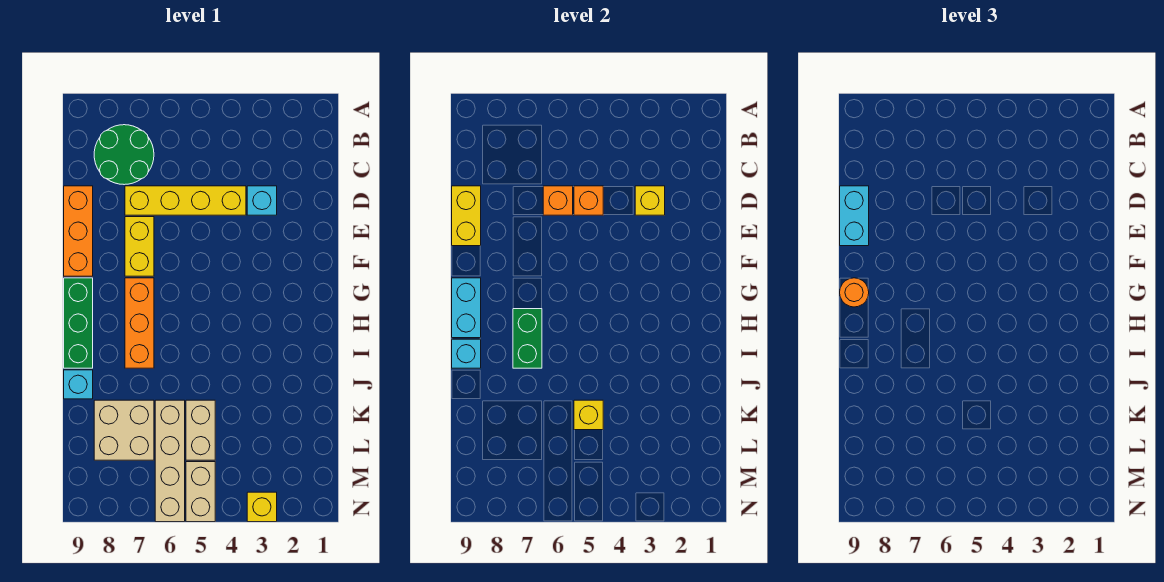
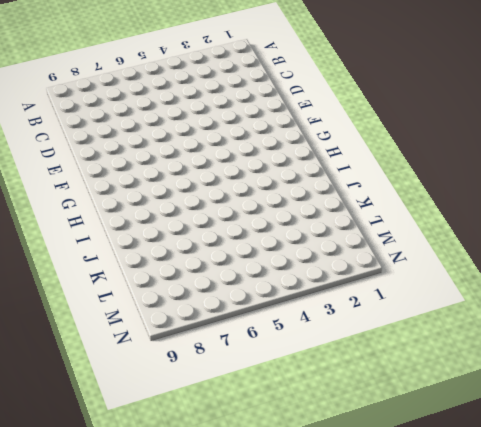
none -> green round brick B7:C8 level 1
none -> cyan brick D3 level 1
none -> yellow brick D4:D7 level 1

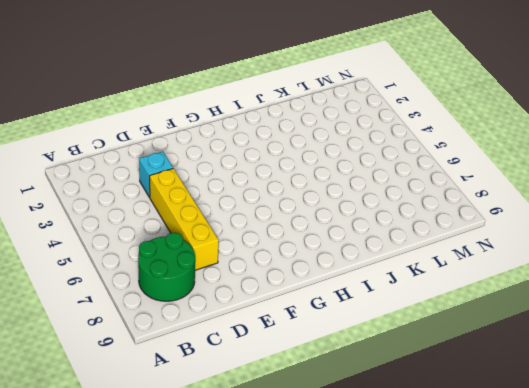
none -> orange brick D9:F9 level 1
none -> yellow brick E7:F7 level 1
none -> orange brick G7:I7 level 1

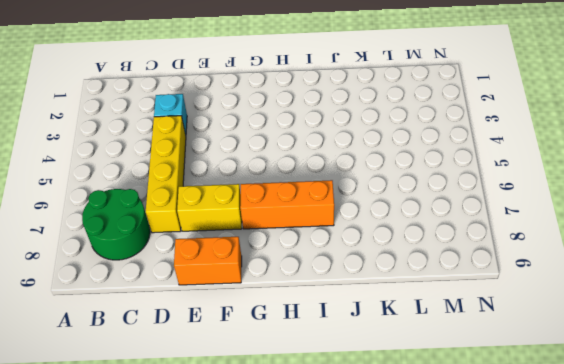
orange brick E9:F9 level 1 -> orange brick D9:F9 level 1
none -> green brick G9:I9 level 1
none -> cyan brick J9 level 1
none -> tan brick K5:L5 level 1

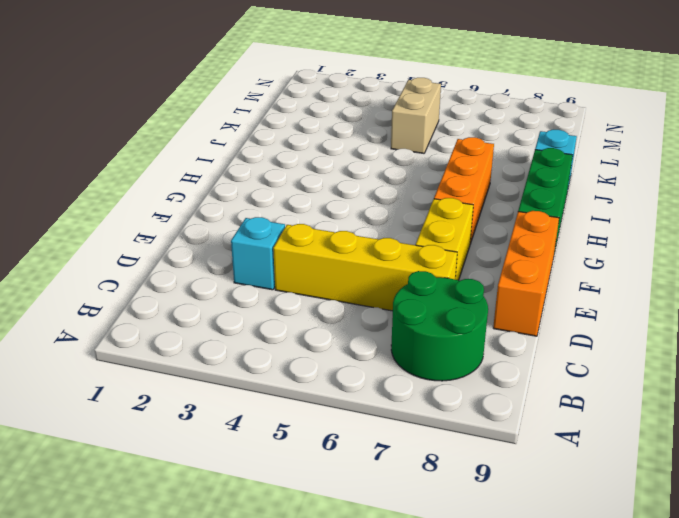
none -> tan brick K6:N6 level 1
none -> tan brick K7:L8 level 1
none -> tan brick M5:N5 level 1

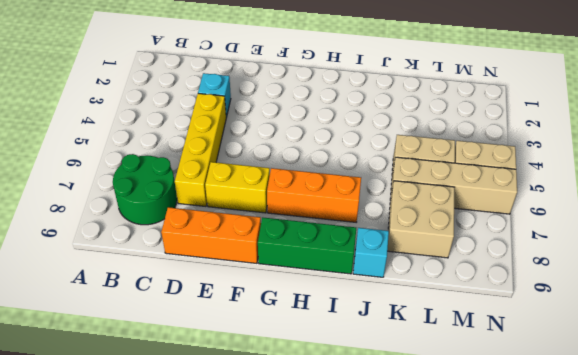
none -> yellow brick N3 level 1
none -> yellow brick D3 level 2
none -> orange brick D5 level 2

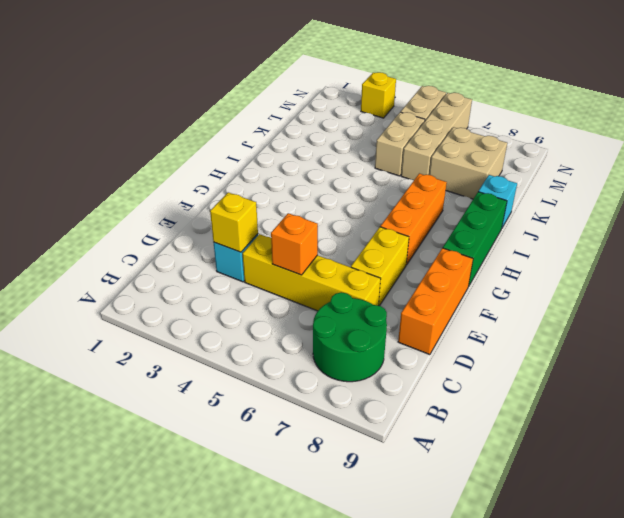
none -> orange brick D6 level 2
none -> yellow brick D9:E9 level 2
none -> cyan brick G9:H9 level 2

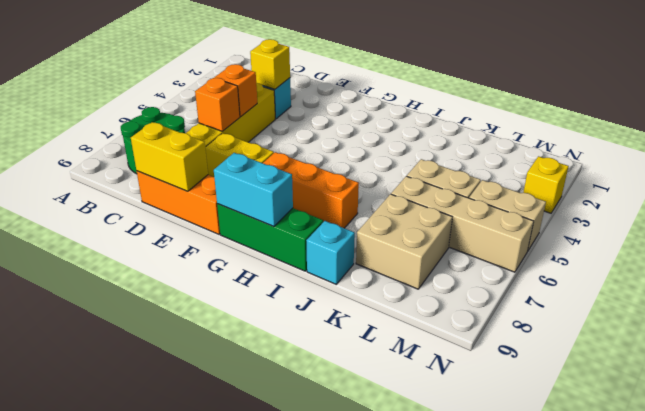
none -> green brick H7:I7 level 2
none -> cyan brick I9 level 2
none -> yellow brick K5 level 2

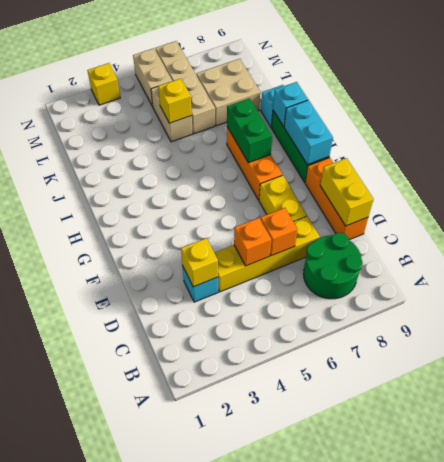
none -> cyan brick D9:E9 level 3
none -> orange round brick G9 level 3

